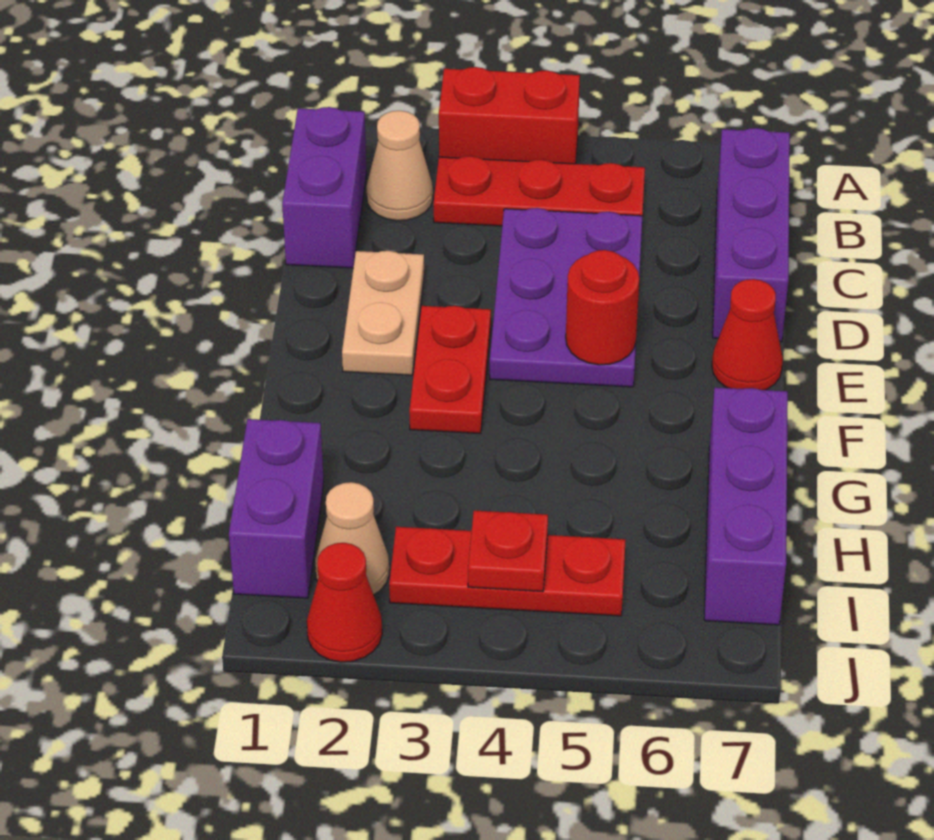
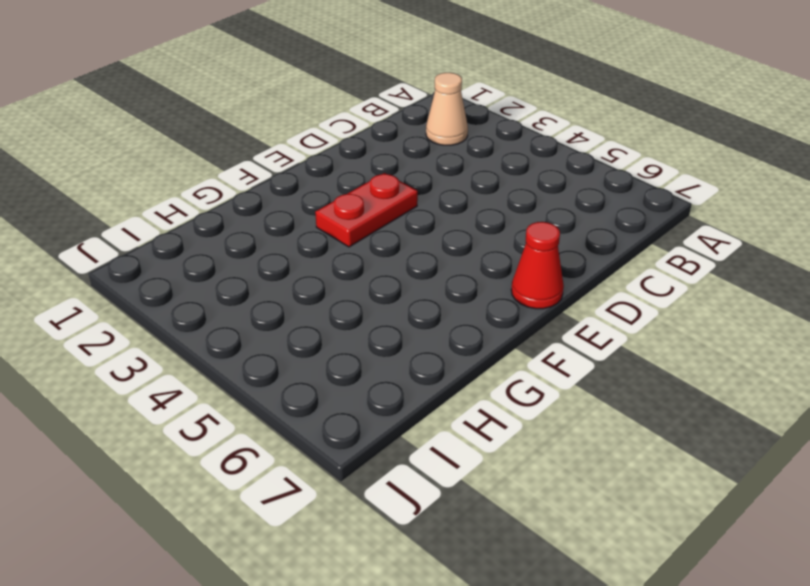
none -> red brick A3:A4 level 1
none -> purple brick B1:C1 level 1
none -> red plate B3:B5 level 1

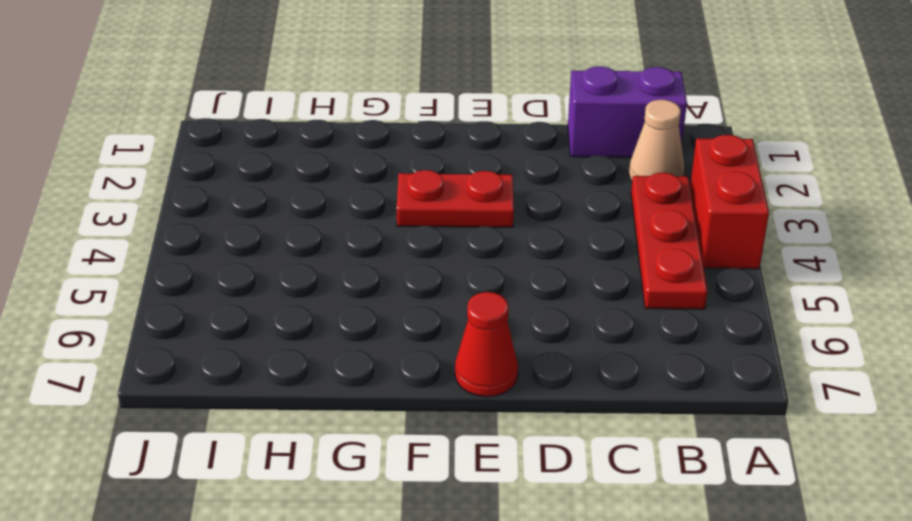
none -> purple brick B7:D7 level 1
none -> purple plate C4:E5 level 1
none -> tan plate D2:E2 level 1

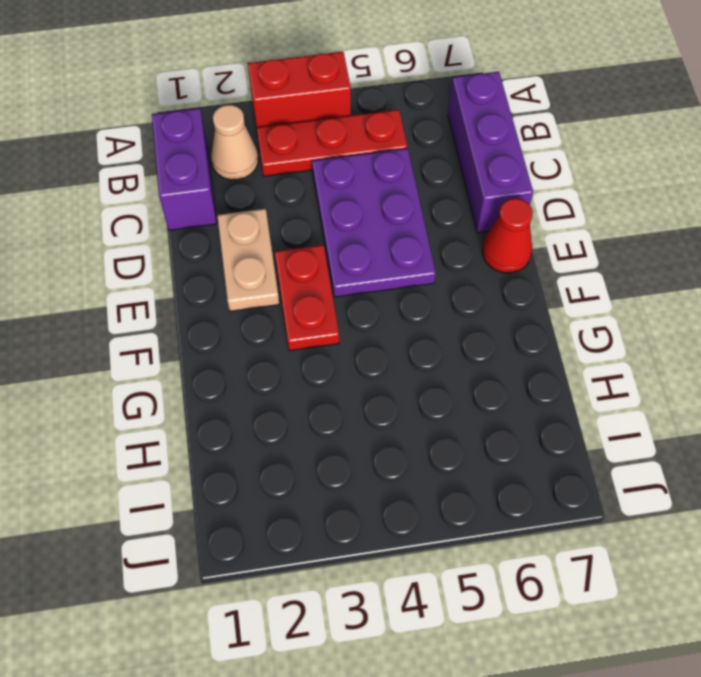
none -> purple brick G7:I7 level 1
none -> purple brick H1:I1 level 1
none -> tan cone I2 level 1

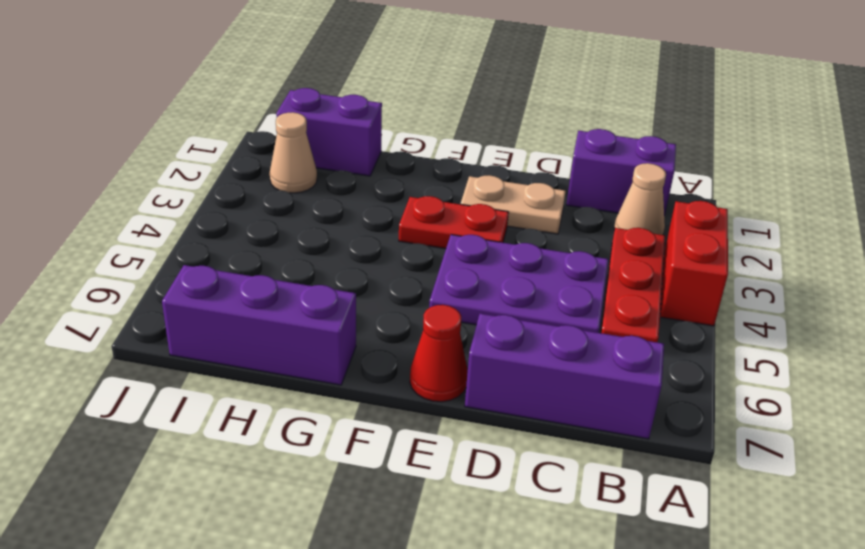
none -> red plate I3:I5 level 1
none -> red cone J2 level 1
none -> red round brick E5 level 2

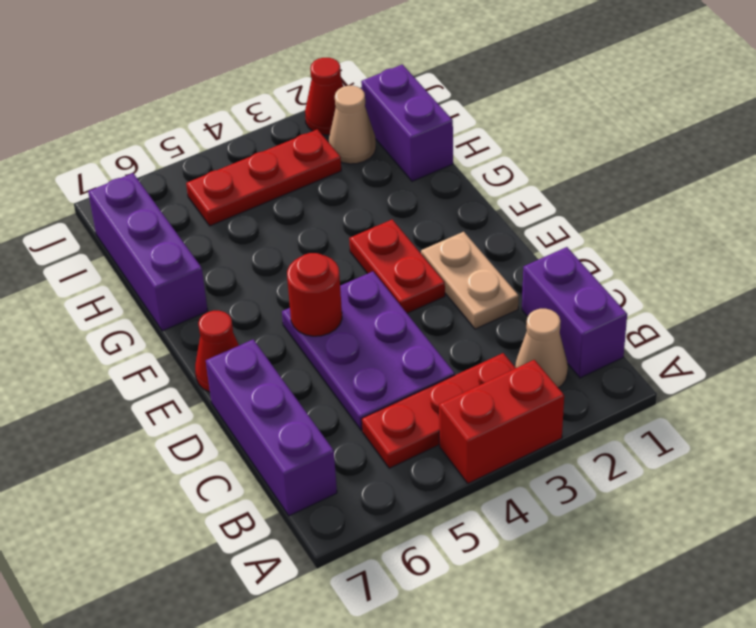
none -> red plate I4 level 2

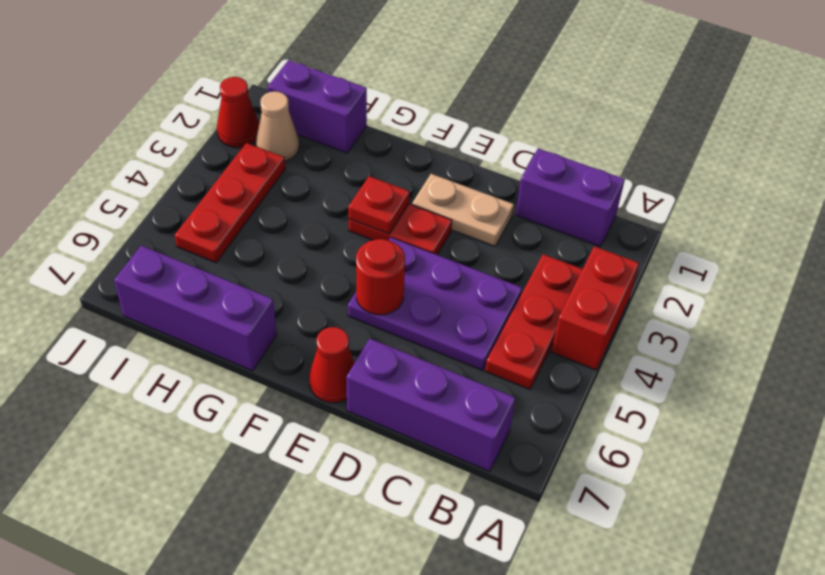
red plate F3 level 2 -> red plate I4 level 2
none -> tan cone B2 level 1

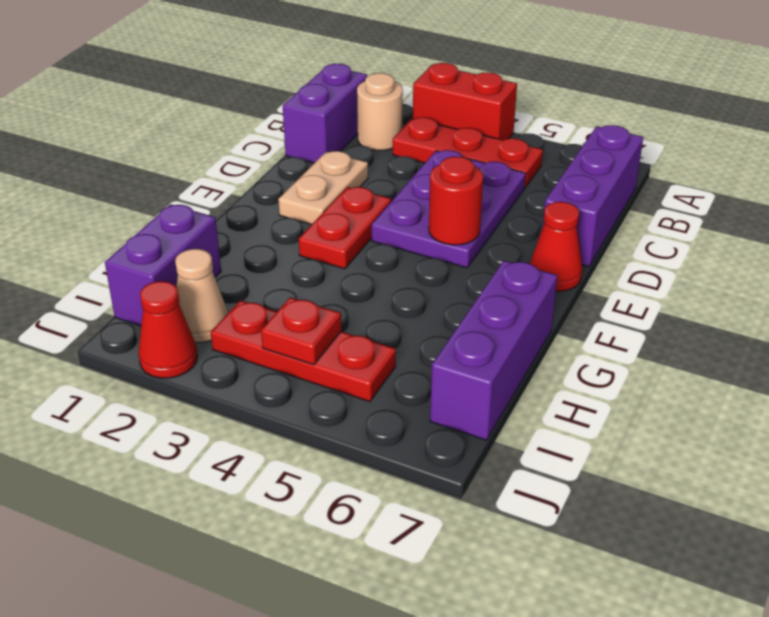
tan round brick B2 level 1 -> tan cone B2 level 1

